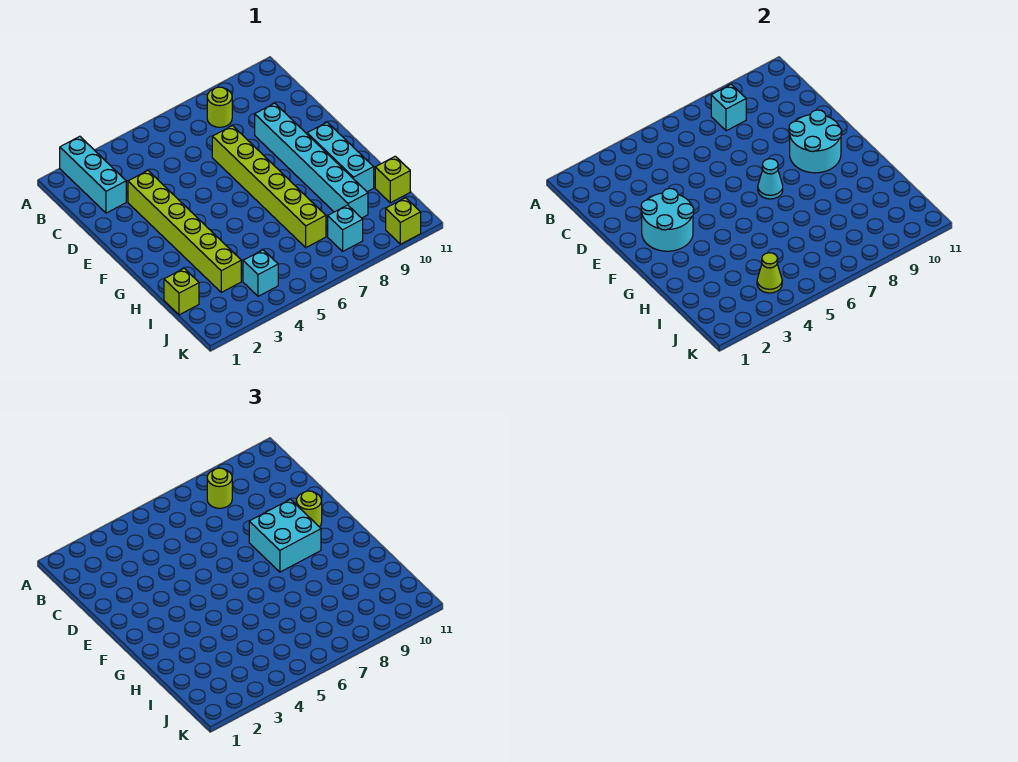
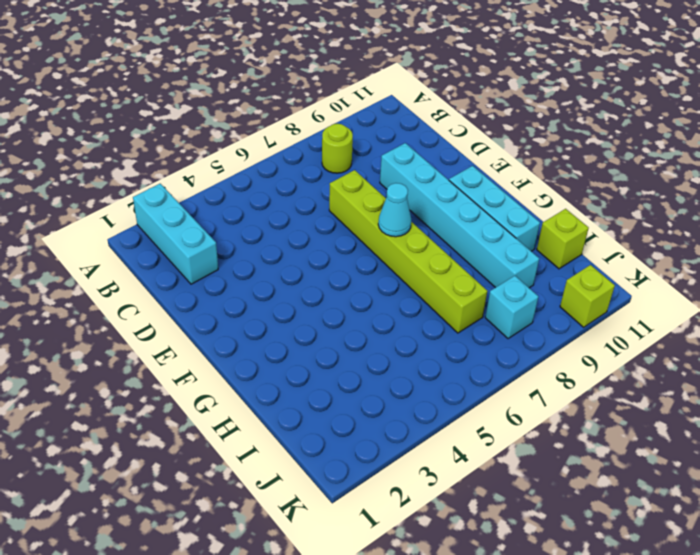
none -> lime brick D3:I3 level 1
none -> lime brick I1 level 1
none -> cyan brick J4 level 1

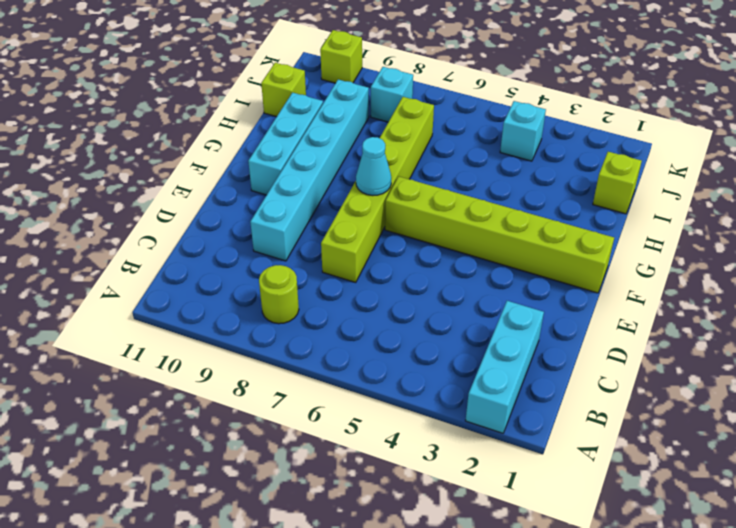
lime brick F1:F6 level 1 -> lime brick D3:I3 level 1
none -> cyan brick B8 level 2
none -> cyan round brick E2:F3 level 2
none -> cyan round brick E9:F10 level 2

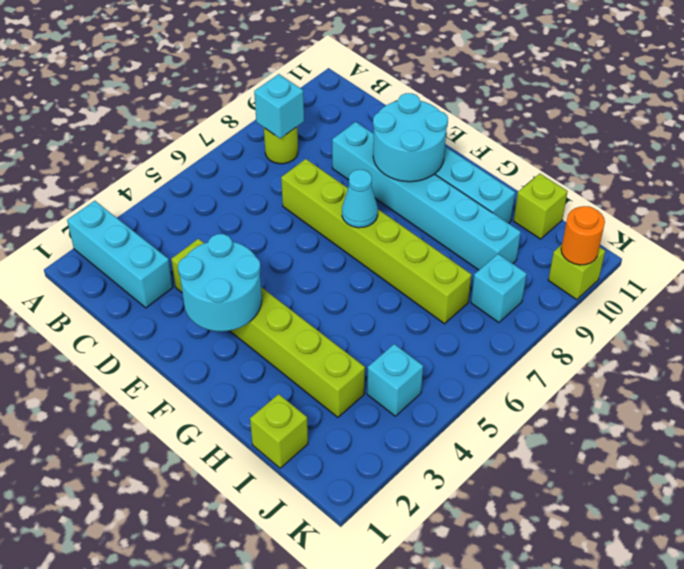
orange round brick K10 level 2 -> none
none -> lime cone J4 level 2
none -> lime round brick B8 level 3
none -> cyan brick E8:F9 level 3

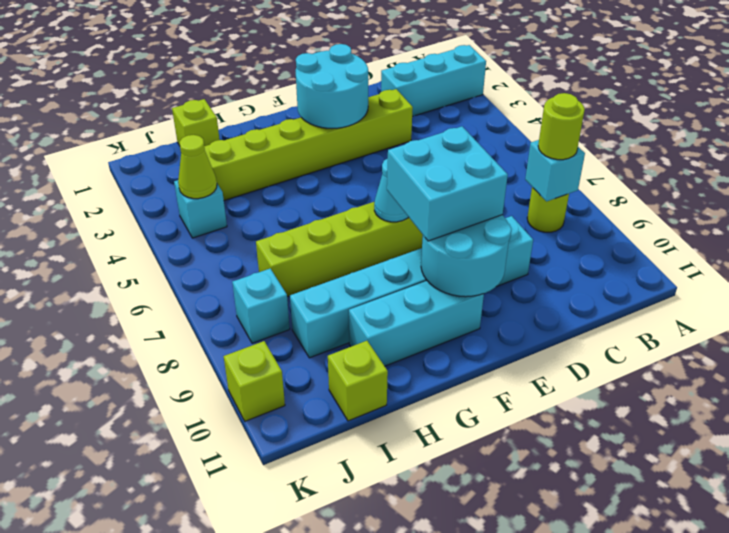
none -> lime round brick E10 level 3

